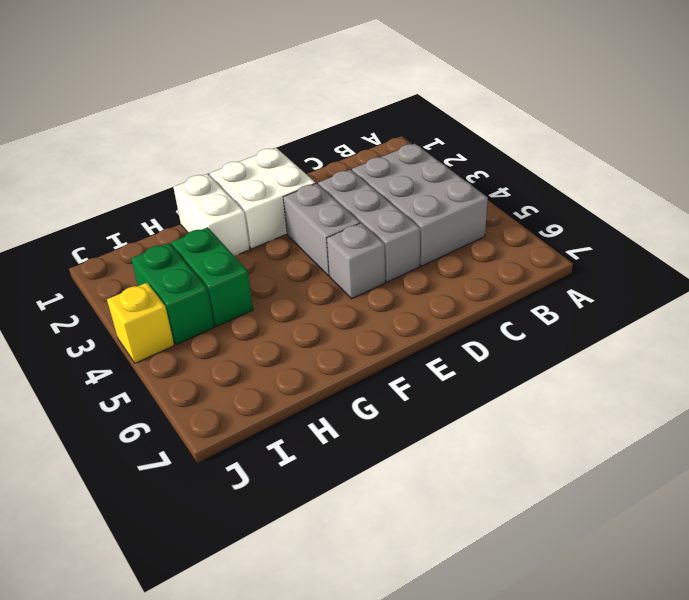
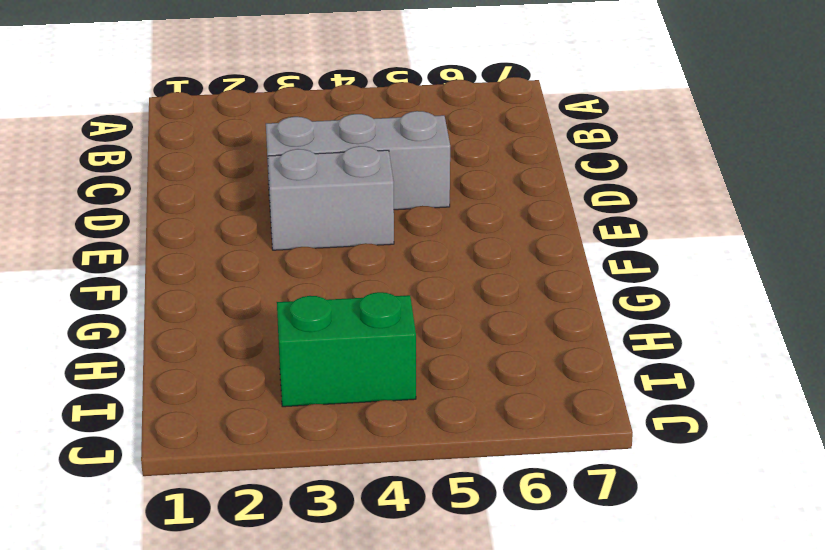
none -> grey brick B3:C5 level 1
none -> white brick E1:F2 level 1

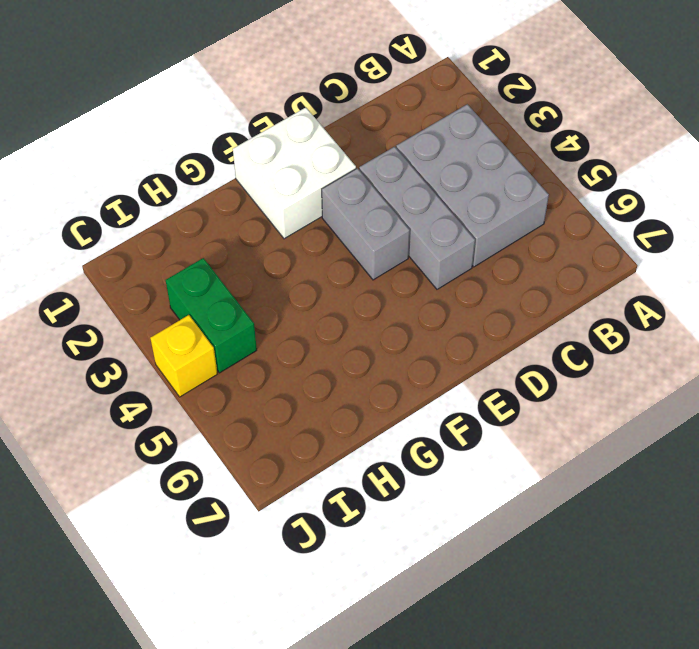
none -> grey brick E5 level 1
none -> white brick G1:G2 level 1

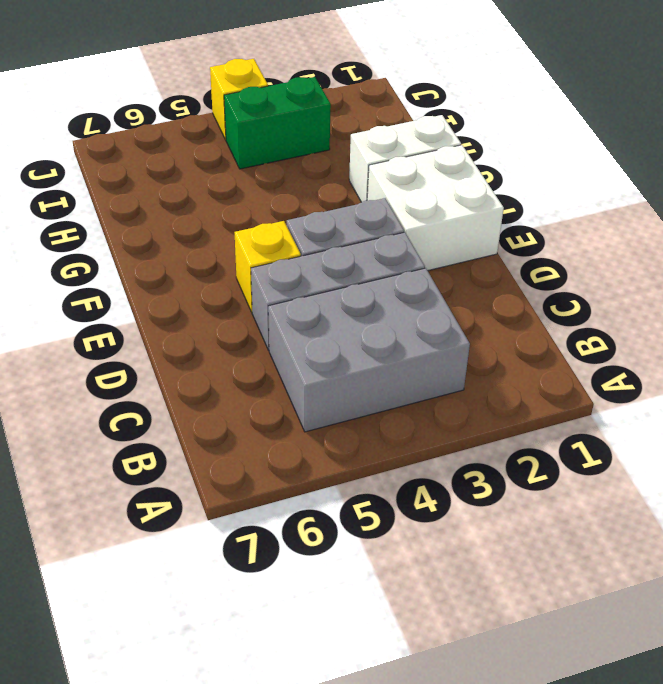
yellow brick E5 level 1 -> grey brick E5 level 1
none -> green brick H3:H4 level 1

